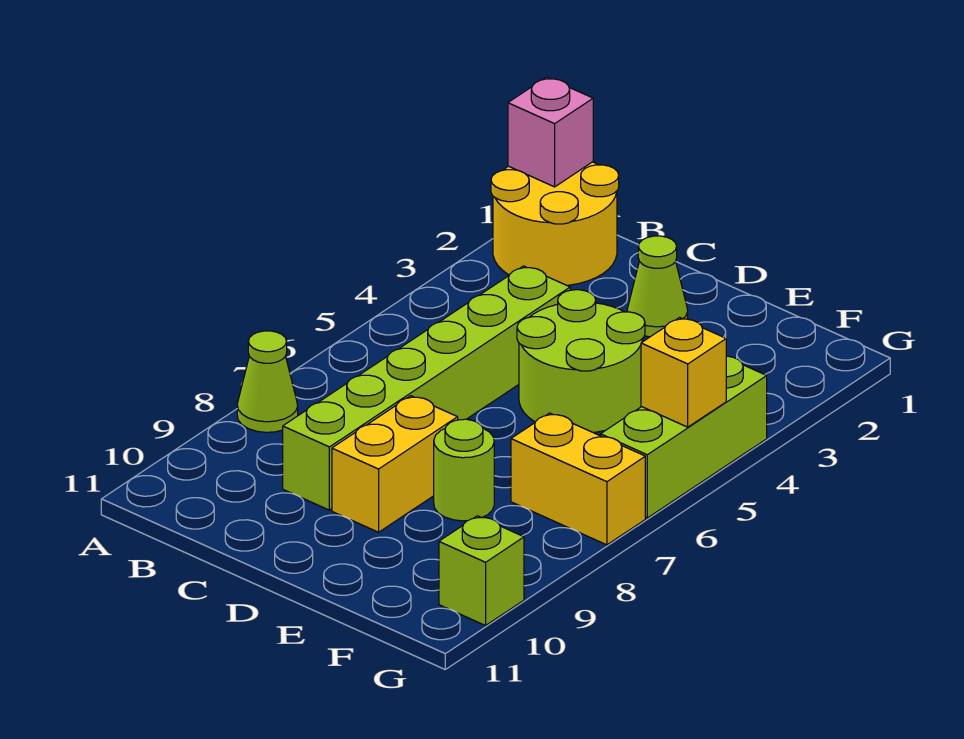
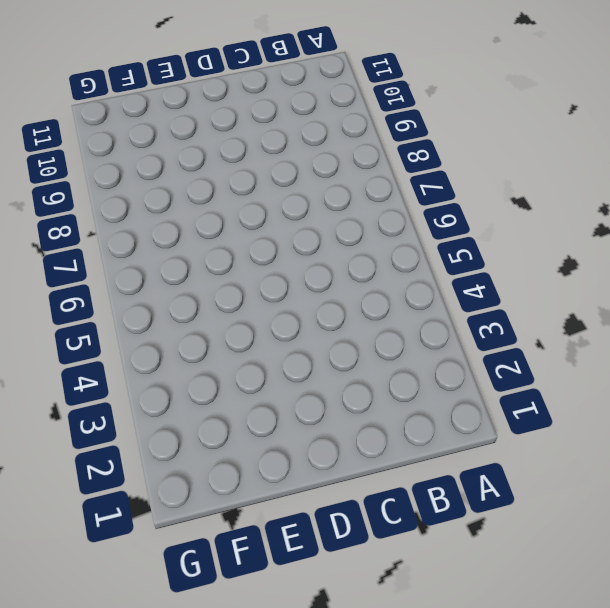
none -> yellow round brick A1:B2 level 1
none -> lime cone A8 level 1
none -> lime brick C4:C9 level 1

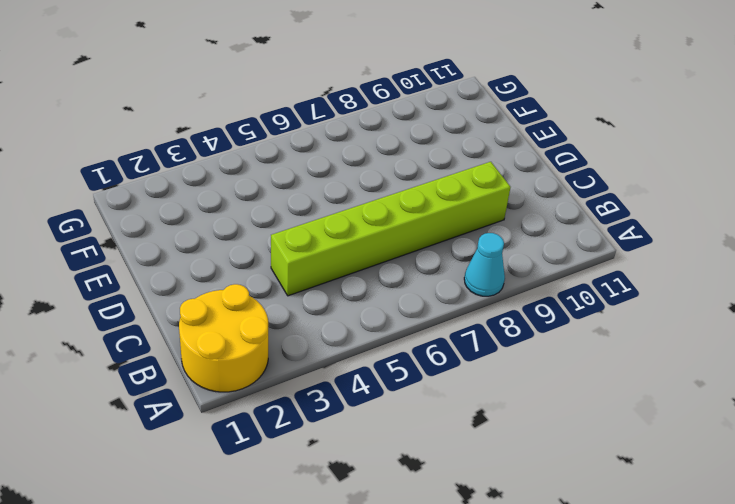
cyan cone A8 level 1 -> lime cone A8 level 1
none -> lime cone D2 level 1
none -> lime round brick D4:E5 level 1
none -> yellow brick D8:D9 level 1

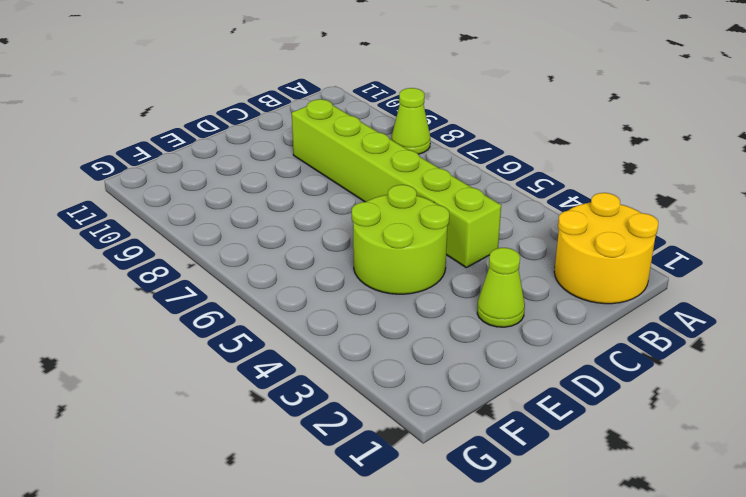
none -> yellow brick D8:D9 level 1
none -> lime round brick E8 level 1
none -> yellow brick F7:G7 level 1

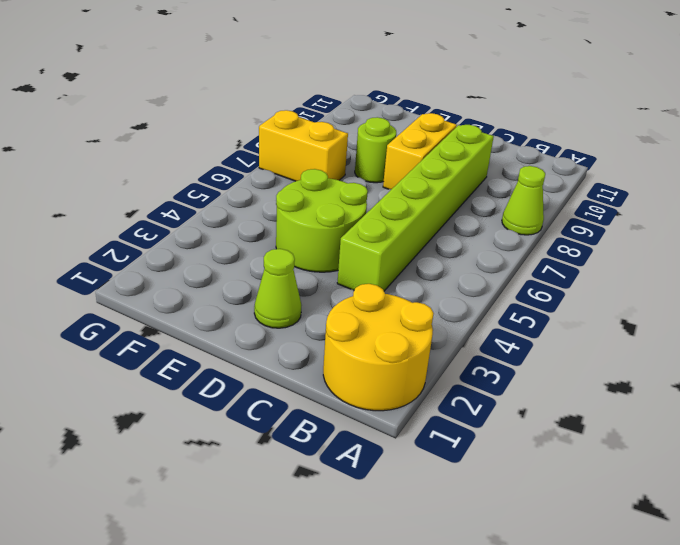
none -> lime brick G4:G6 level 1
none -> lime brick G10 level 1
none -> pink brick A1 level 2

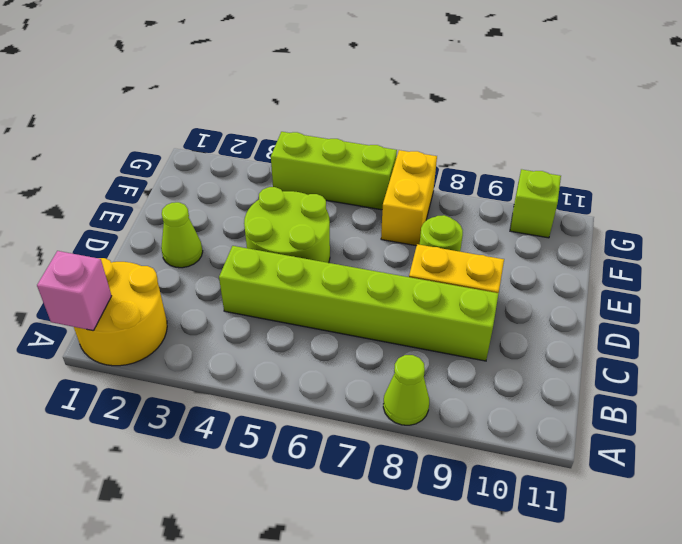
none -> yellow brick G5 level 2

